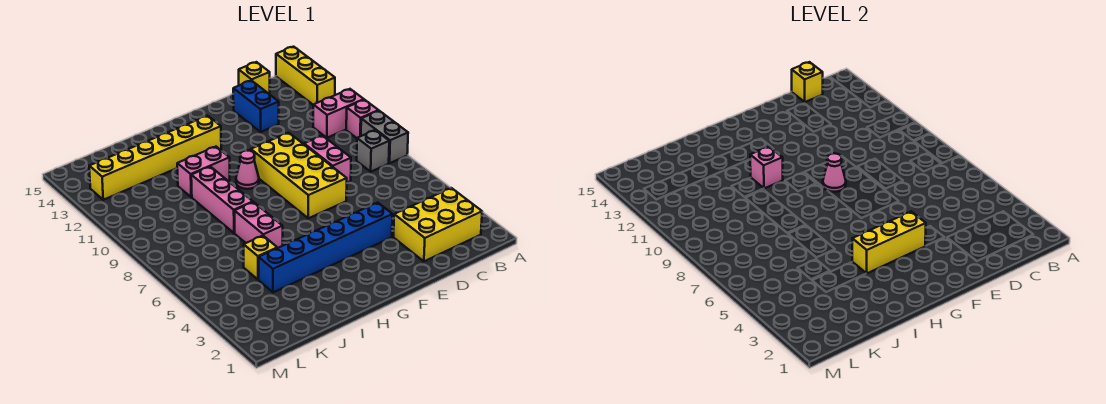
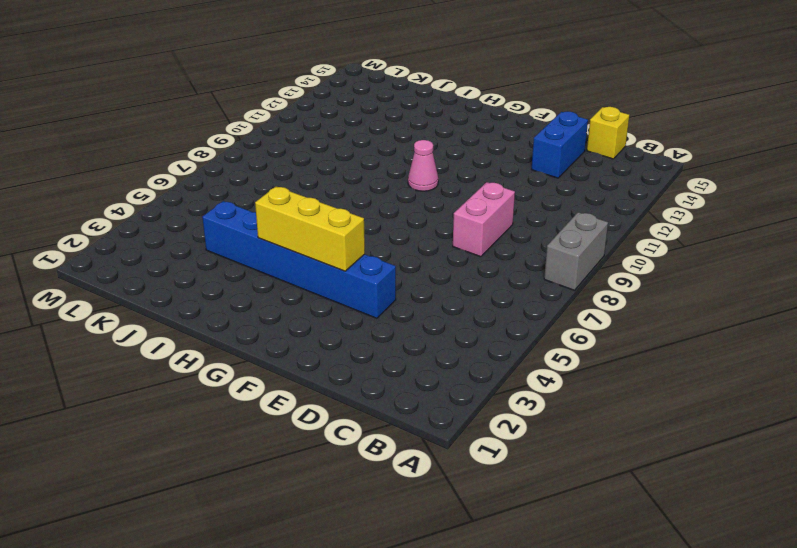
none -> pink brick A10 level 1
none -> pink brick A11:B11 level 1
none -> yellow brick A13:A15 level 1

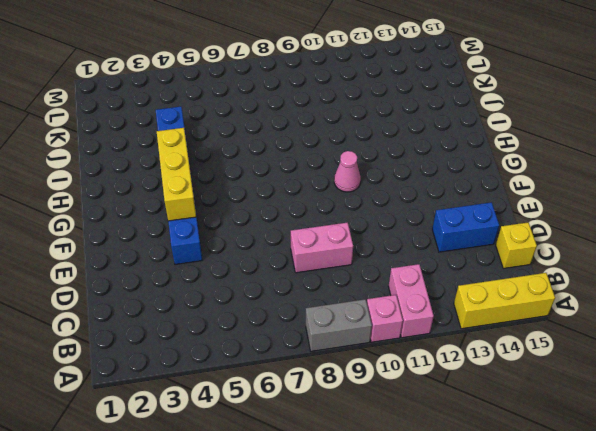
none -> yellow brick B2:D3 level 1
none -> grey brick B8 level 1
none -> yellow brick E7:F10 level 1

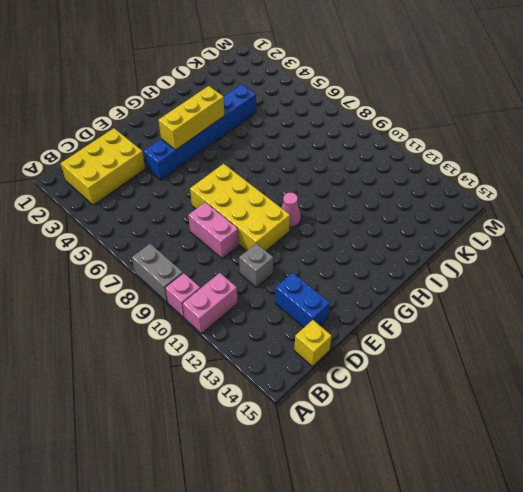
grey brick D11 level 1 -> grey brick B8 level 1
none -> yellow brick A13:A15 level 1
none -> yellow brick G13:L13 level 1
none -> pink brick H11:I11 level 1

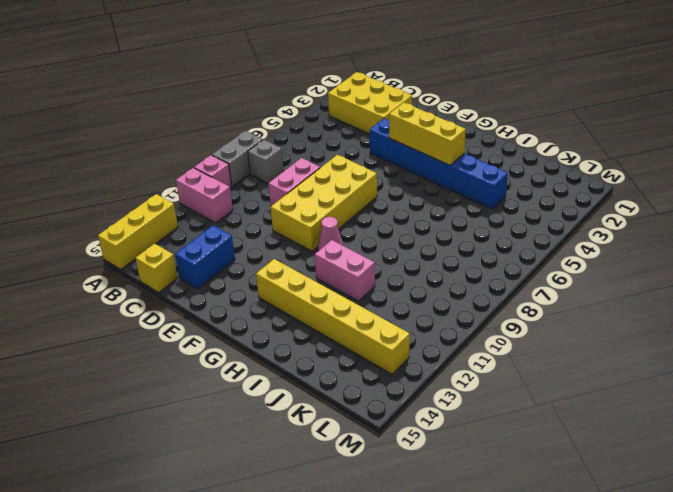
none -> pink brick I6:I7 level 1
none -> pink brick I8:I10 level 1
none -> yellow brick J5 level 1

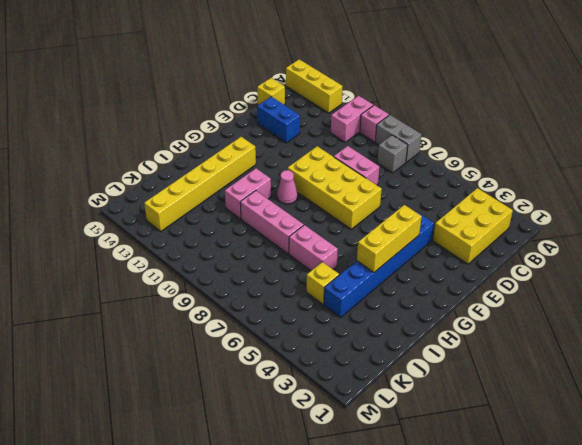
none -> yellow brick C15 level 2
none -> pink cone F9 level 2
none -> pink brick H11 level 2

